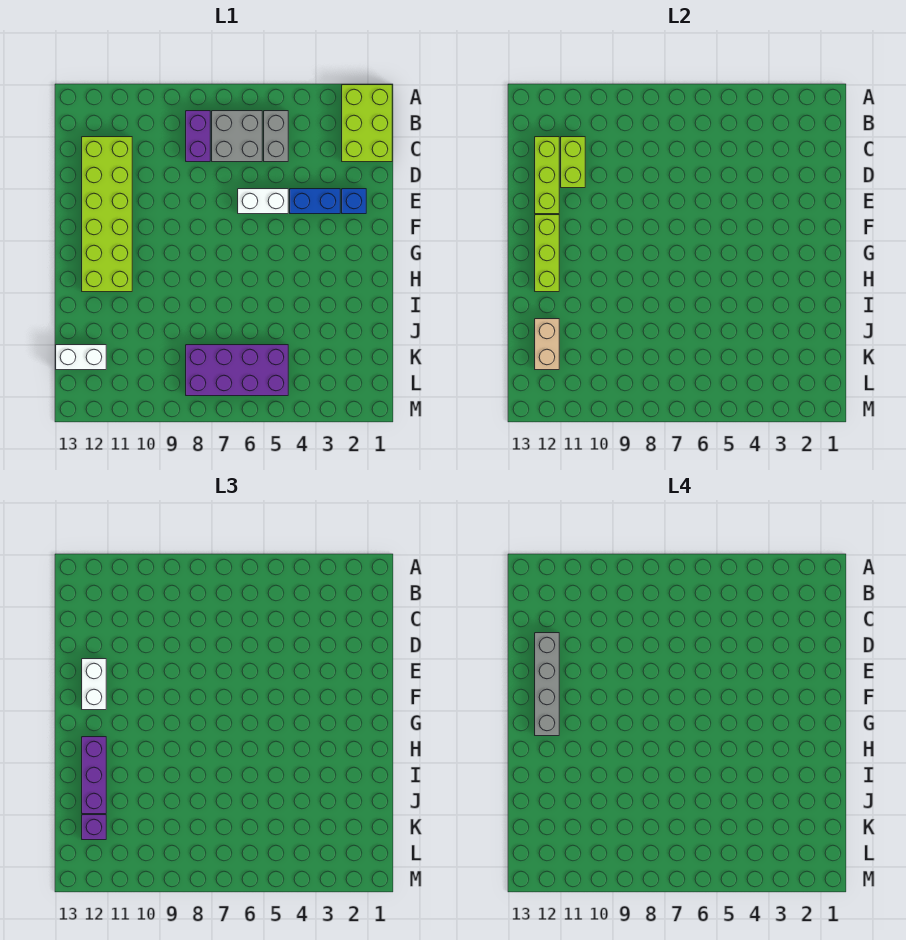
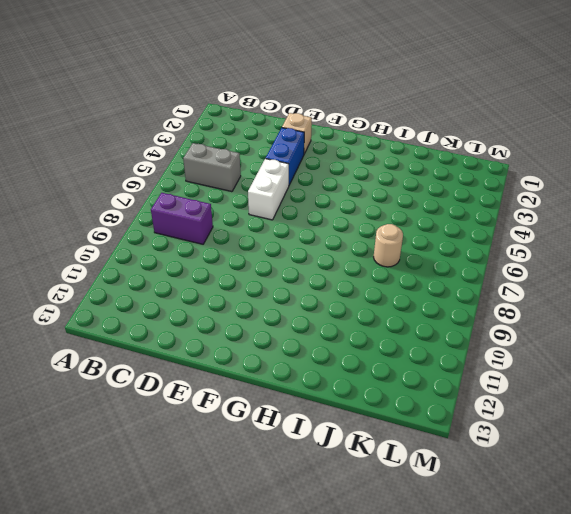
tan brick E2 level 1 -> blue brick E2 level 1
tan round brick J7 level 1 -> none
none -> lime brick A1:C2 level 1
none -> grey brick B6:C7 level 1
none -> lime brick C11:H12 level 1

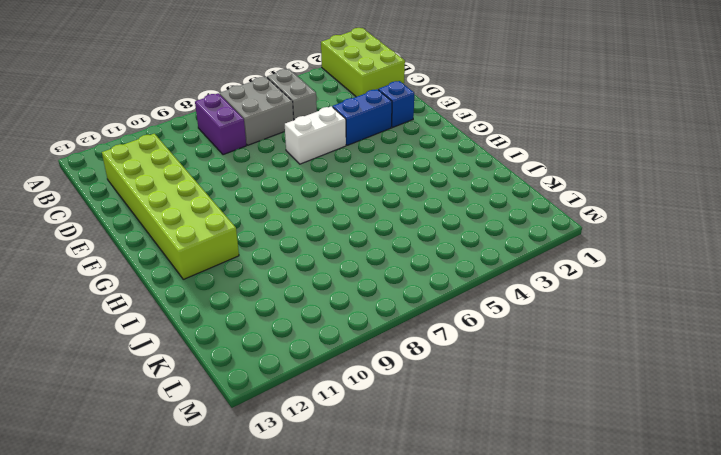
none -> purple brick K5:L8 level 1
none -> white brick K12:K13 level 1
none -> lime brick C11:D11 level 2

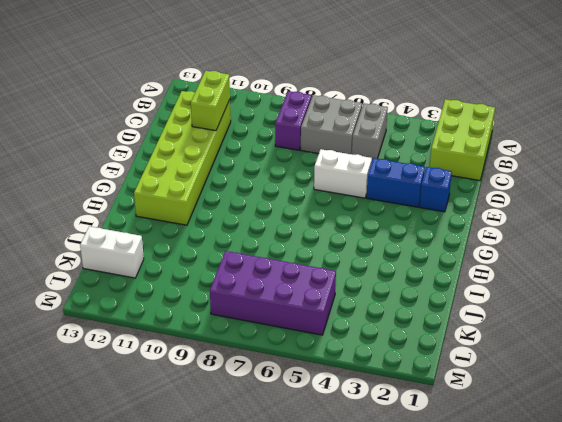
none -> lime brick C12:E12 level 2
none -> lime brick F12:H12 level 2
none -> tan brick J12:K12 level 2

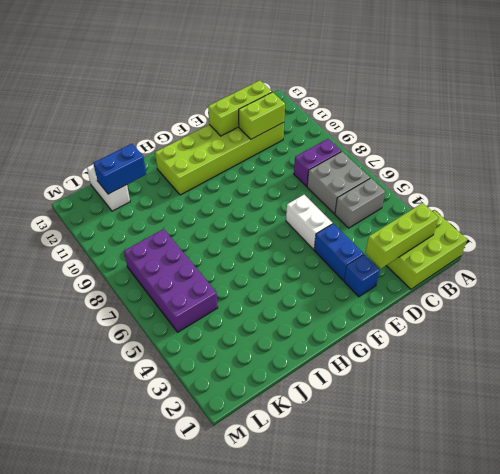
lime brick B2:D2 level 2 -> lime brick F12:H12 level 2
blue brick J12:K12 level 2 -> tan brick J12:K12 level 2
none -> white brick E12:F12 level 3
none -> purple brick H12:J12 level 3
none -> purple brick K12 level 3

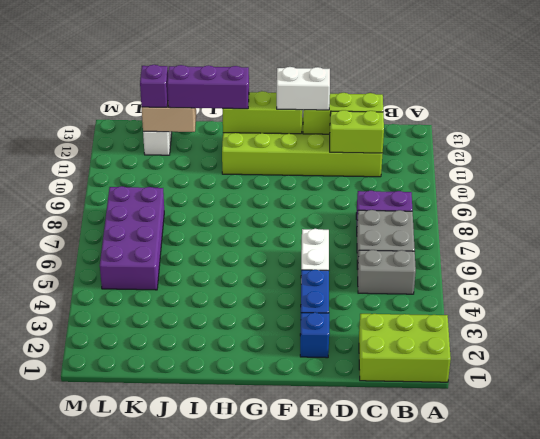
none -> grey brick D12:G12 level 4

